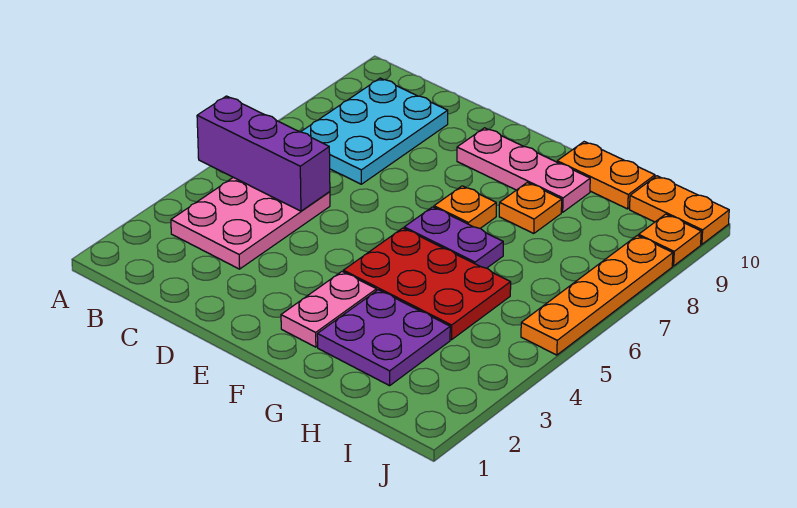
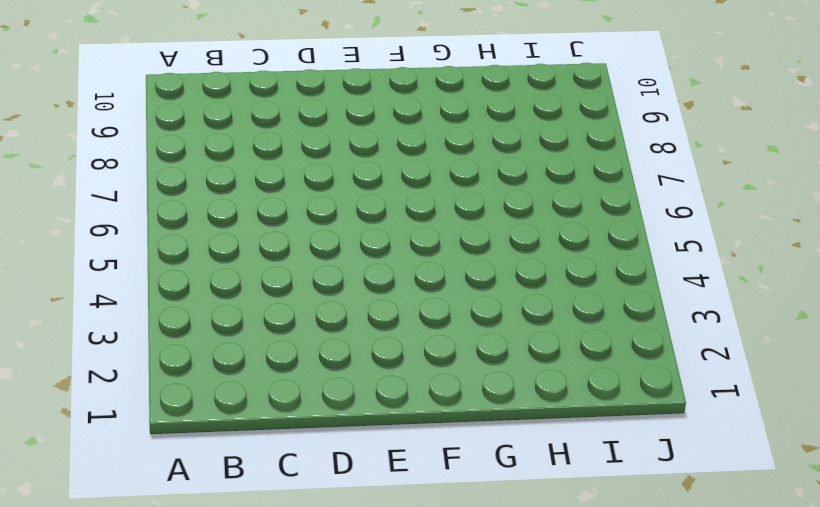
none -> pink plate B3:C5 level 1
none -> cyan plate B7:C9 level 1
none -> pink plate E9:G9 level 1

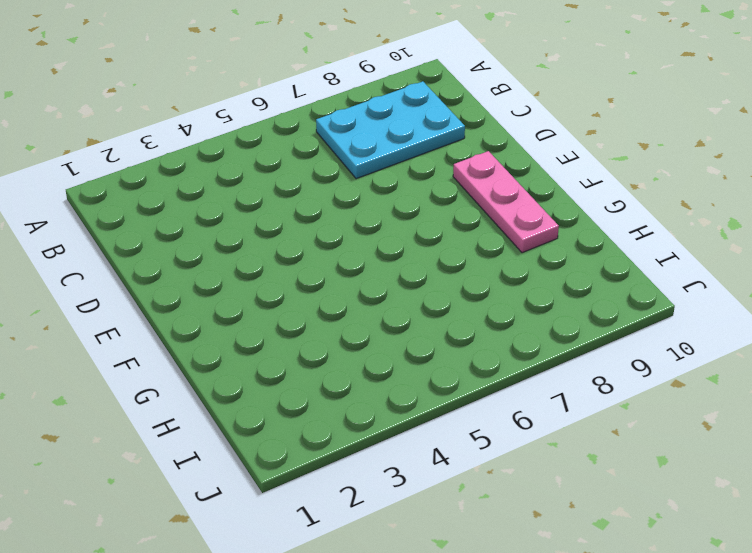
none -> pink plate B3:C5 level 1
none -> pink plate F2:F3 level 1
none -> red plate F4:H5 level 1

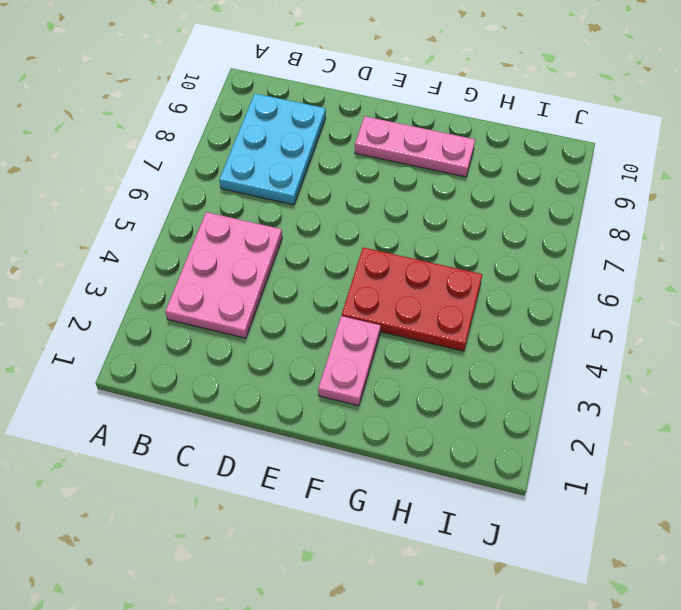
none -> purple plate F6:G6 level 1
none -> orange plate F7 level 1
none -> purple plate G2:H3 level 1

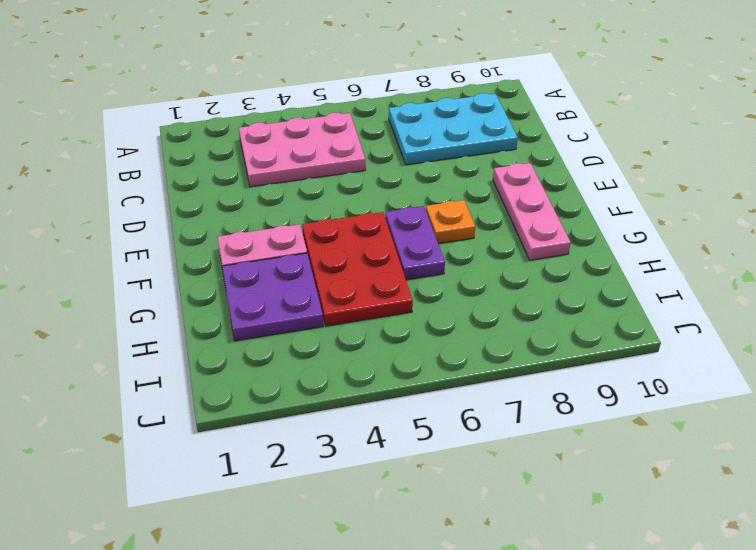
none -> orange plate G8 level 1
none -> orange plate G10:H10 level 1
none -> orange plate I10:J10 level 1

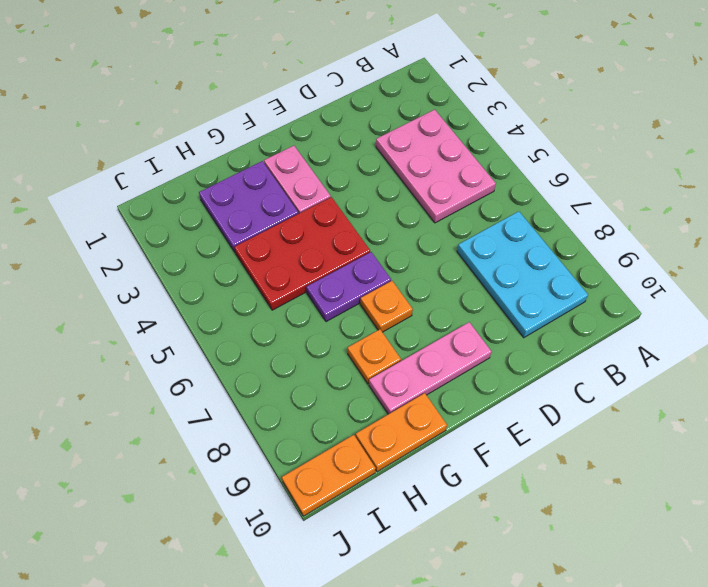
none -> orange plate J5:J8 level 1
none -> orange plate J9 level 1
none -> purple brick A5:C5 level 2

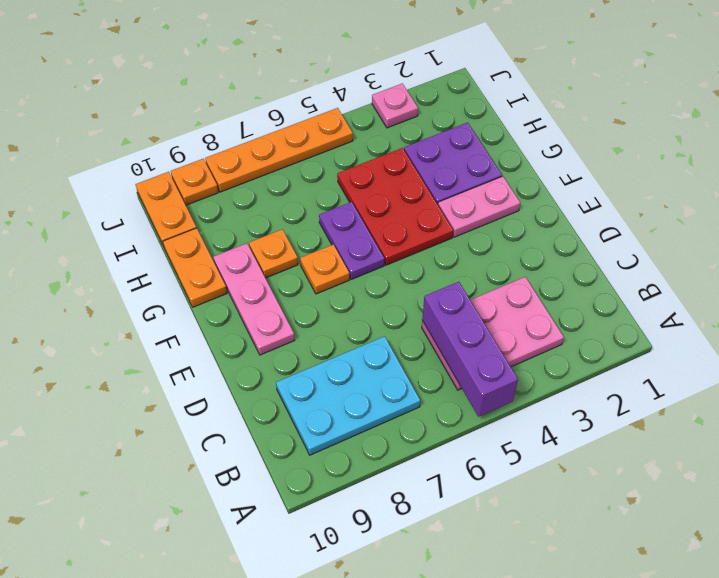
pink plate J3 level 1 -> none

